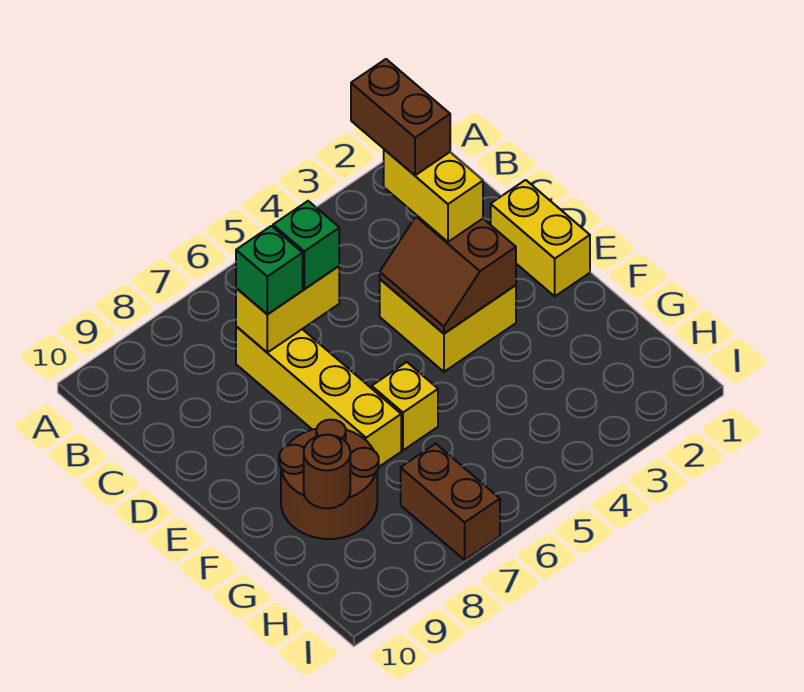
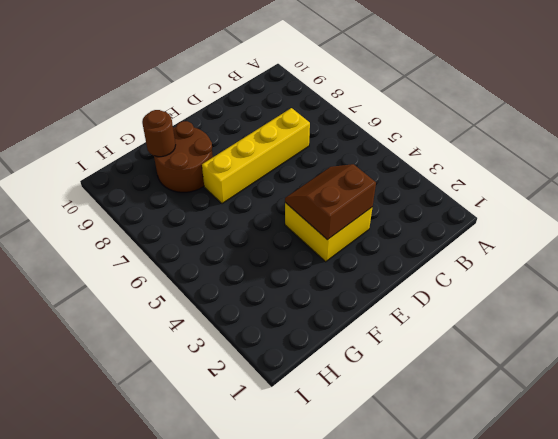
none -> yellow brick D1:E1 level 1
none -> yellow brick F6 level 1
none -> brown brick H7:I7 level 1

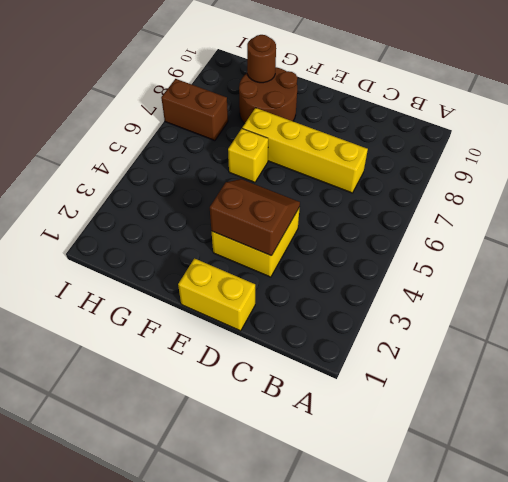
none -> yellow brick C6:C7 level 2
none -> yellow brick C3:D3 level 3
none -> green brick C6 level 3

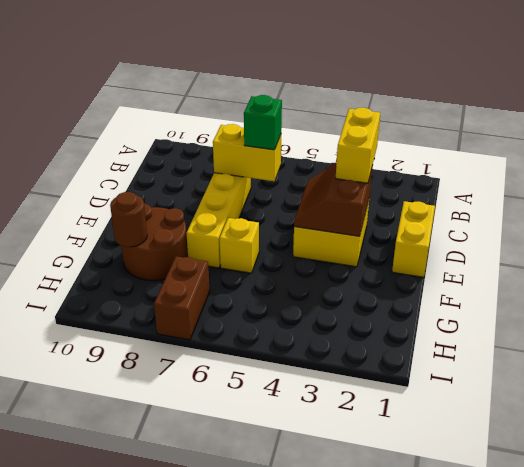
none -> green brick C7 level 3
none -> brown brick B3:C3 level 4

